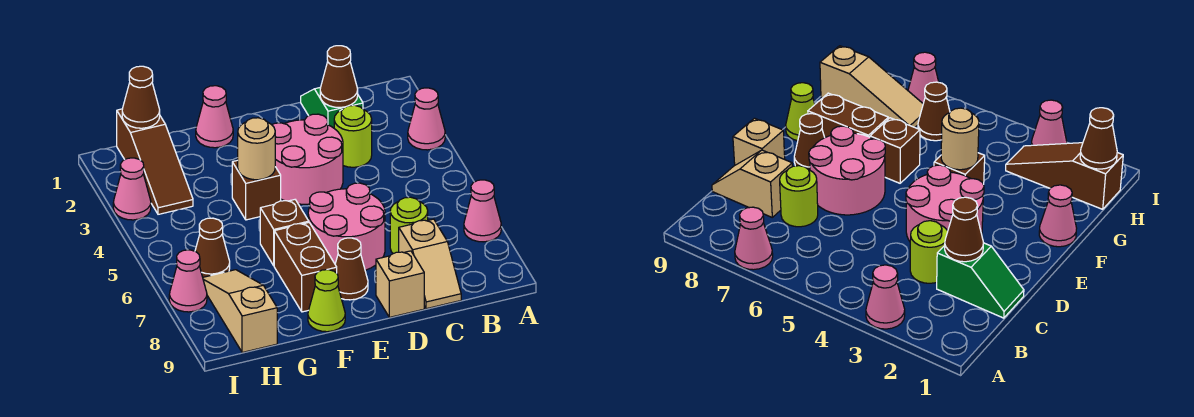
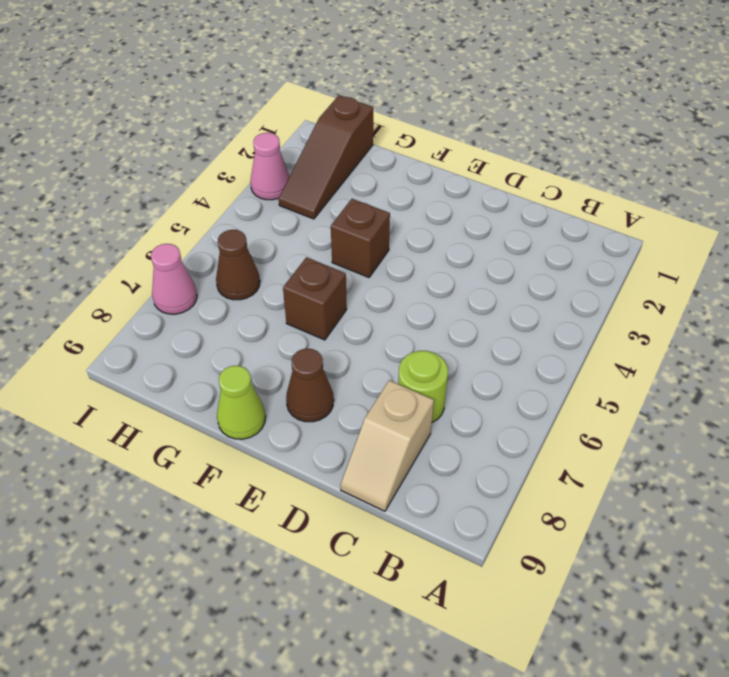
none -> pink cone A3 level 1
none -> pink cone A7 level 1
none -> green slope C1:C2 level 1 top 2

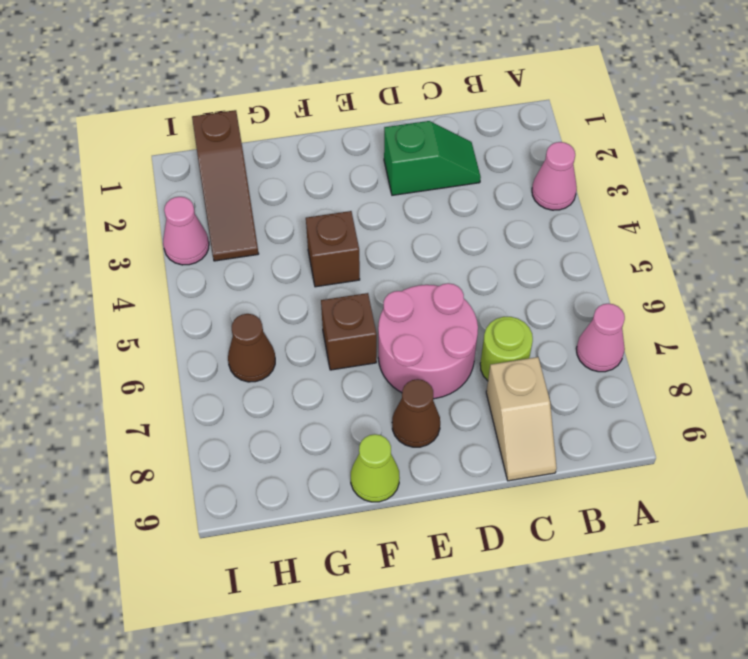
green slope C2:D2 level 1 top D -> green slope C1:C2 level 1 top 2
none -> lime round brick C3 level 1
none -> pink round brick D3:E4 level 1
none -> tan brick D9 level 1

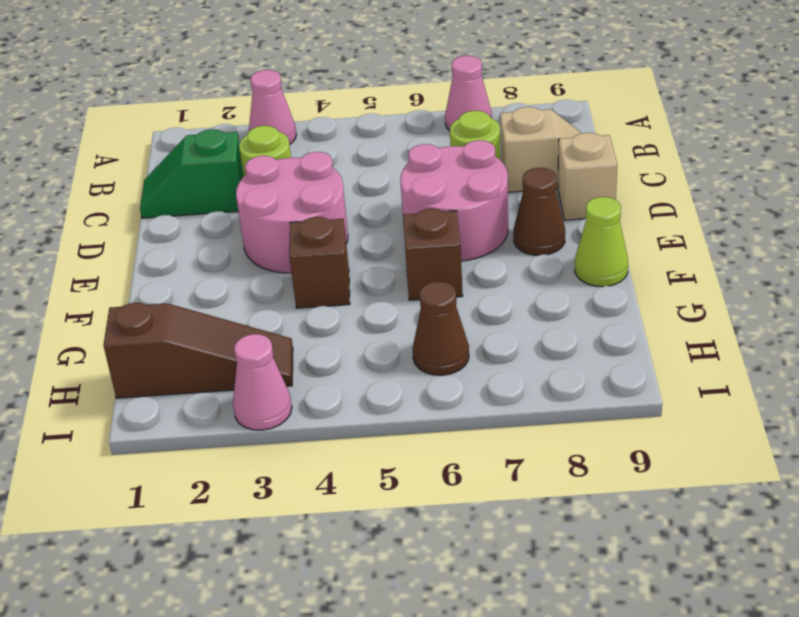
none -> pink cone F1 level 1
none -> brown brick F7:F8 level 1
none -> tan slope H7:H9 level 1 top 9

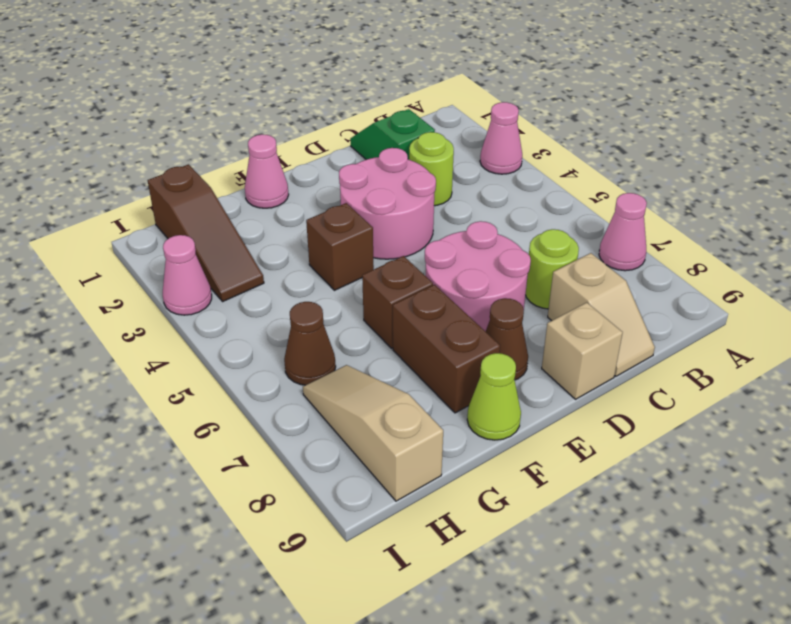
none -> pink cone I7 level 1
none -> brown cone C2 level 2
none -> tan round brick F4 level 2

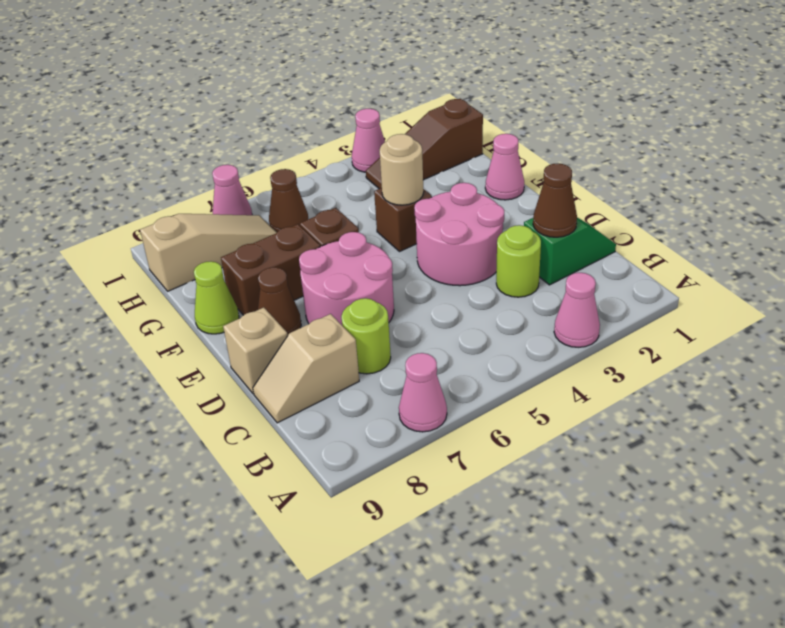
none -> brown cone H1 level 2

